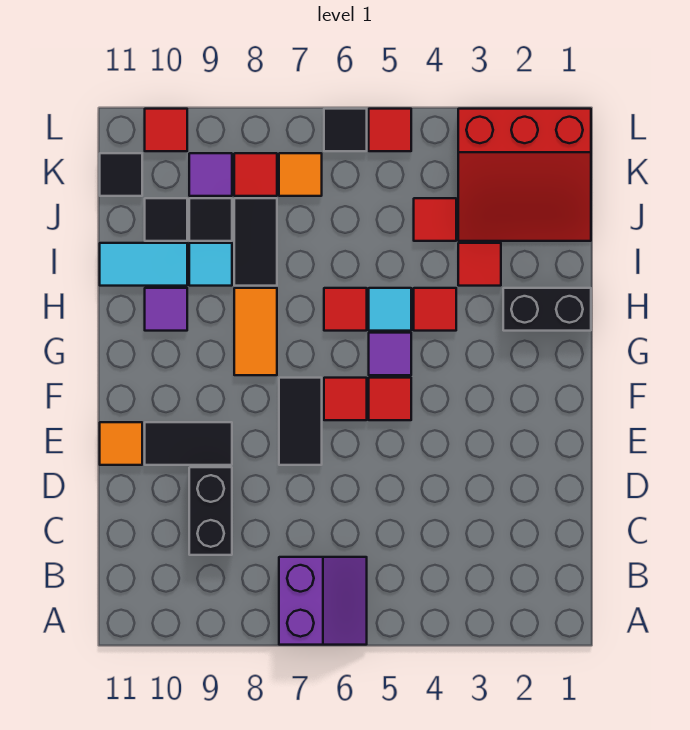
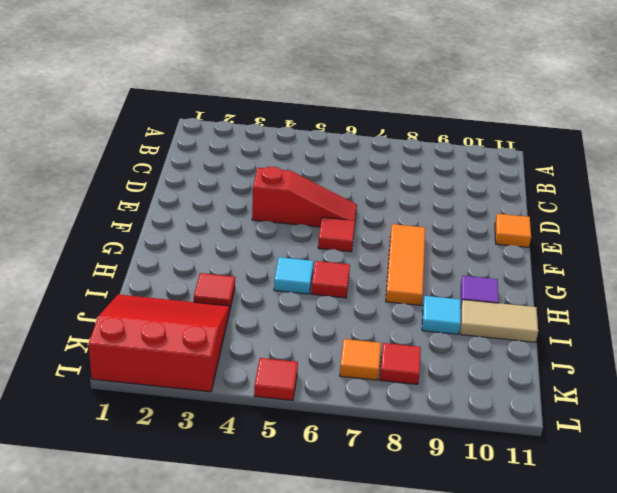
red slope E4:E6 level 1 top 4 -> none
orange tile F8:H8 level 1 -> orange tile G8:H8 level 1
tan tile I10:I11 level 1 -> cyan tile I10:I11 level 1
none -> purple slope A6:B7 level 1 top 7
none -> black brick C9:D9 level 1
none -> black tile E7:F7 level 1

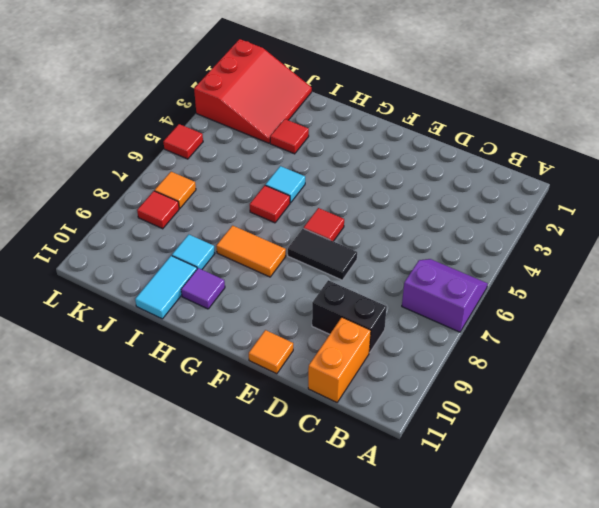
orange brick C10:C11 level 1 -> none
none -> black tile E9:E10 level 1
none -> red tile F5 level 1
none -> purple tile G5 level 1

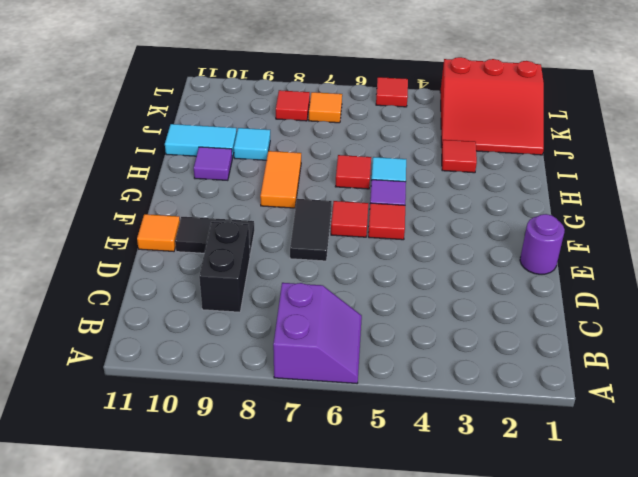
purple round brick E1 level 1 -> none
none -> black brick H1:H2 level 1
none -> red tile H4 level 1
none -> black tile I8:J8 level 1

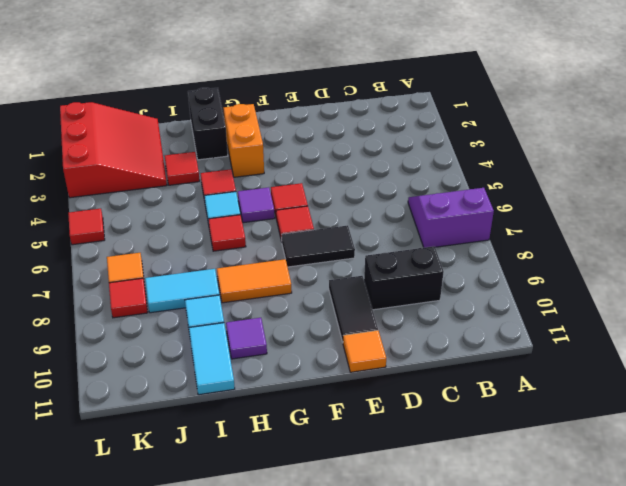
orange brick G2:G3 level 1 -> none
cyan tile I8:J8 level 1 -> black tile I8:J8 level 1
none -> red tile J4 level 1
none -> black tile J9 level 1
none -> black tile J10 level 1

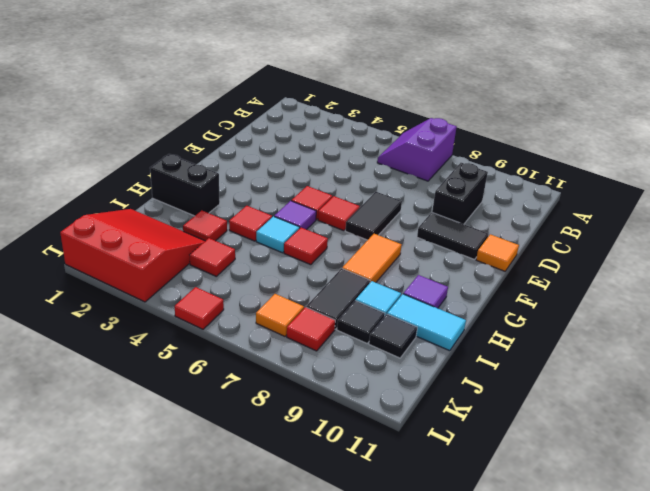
none -> purple tile K9 level 1
none -> black tile K11 level 1
none -> black tile L6 level 1

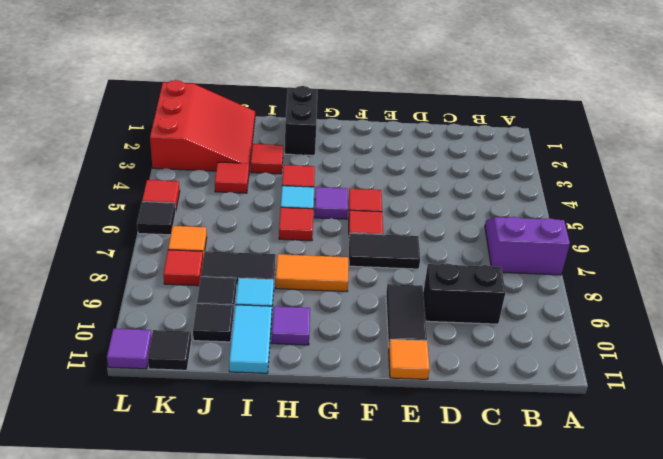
purple tile L11 level 1 -> purple tile K9 level 1
none -> red tile L10 level 1

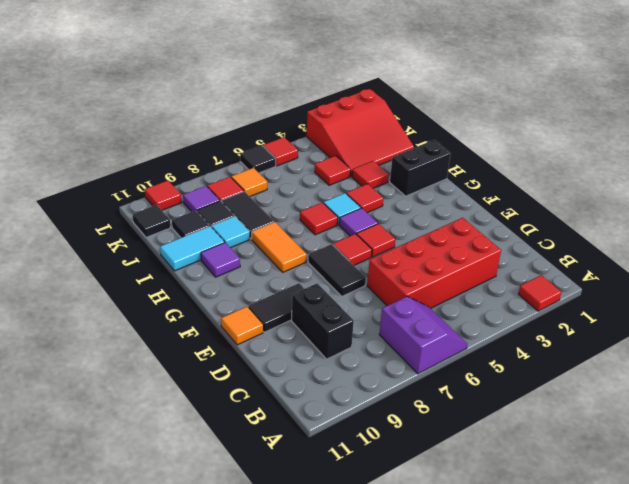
red tile A2 level 1 -> none
red brick C3:D6 level 1 -> none

